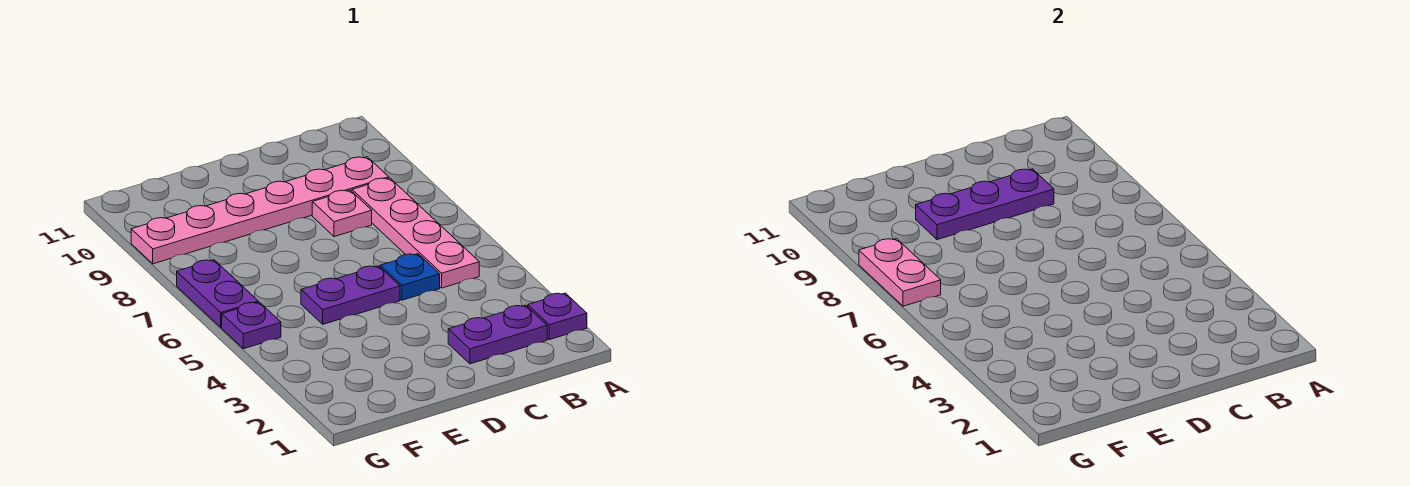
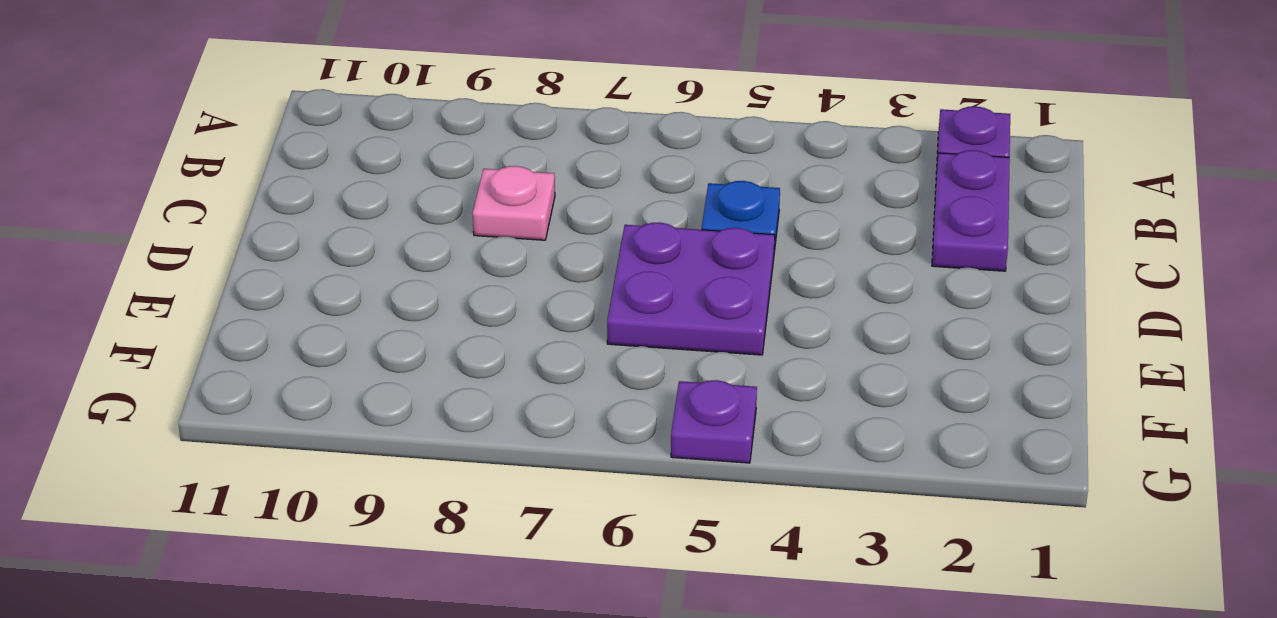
purple plate D5:E6 level 1 -> purple plate D5:E5 level 1
none -> pink plate B5:B8 level 1
none -> pink plate B9:G9 level 1

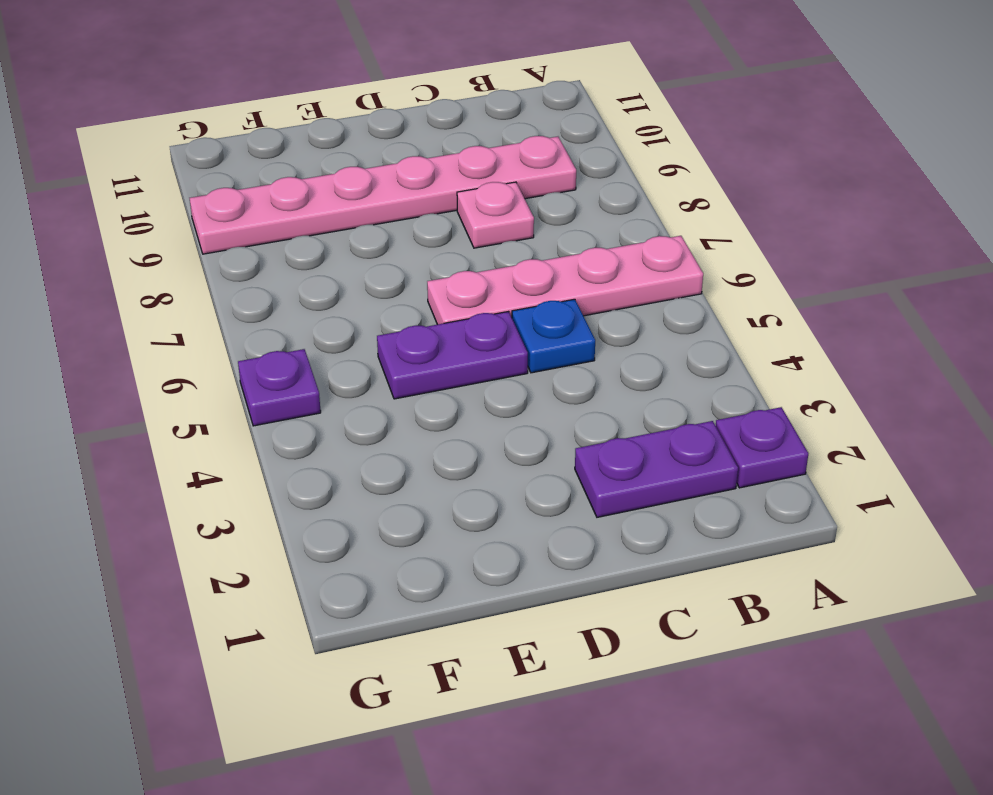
pink plate A6:D6 level 1 -> pink plate B5:B8 level 1
none -> purple plate G6:G7 level 1
none -> purple plate C9:E9 level 2

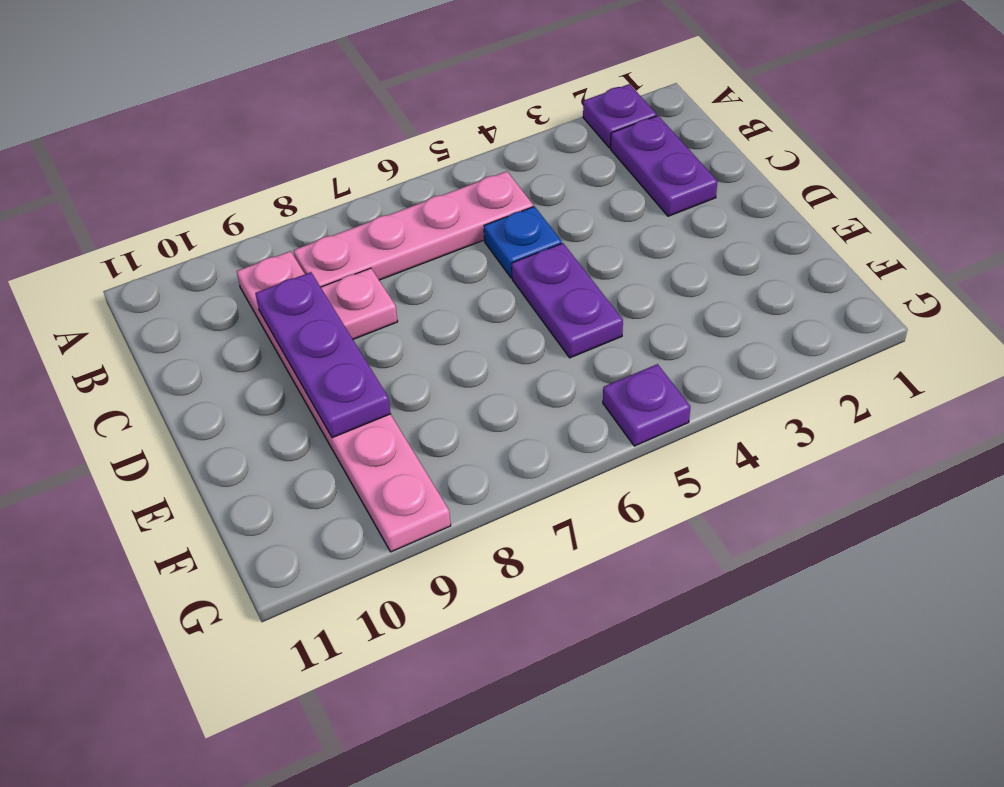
none -> purple plate G6:G7 level 1
none -> pink plate G7:G8 level 2

